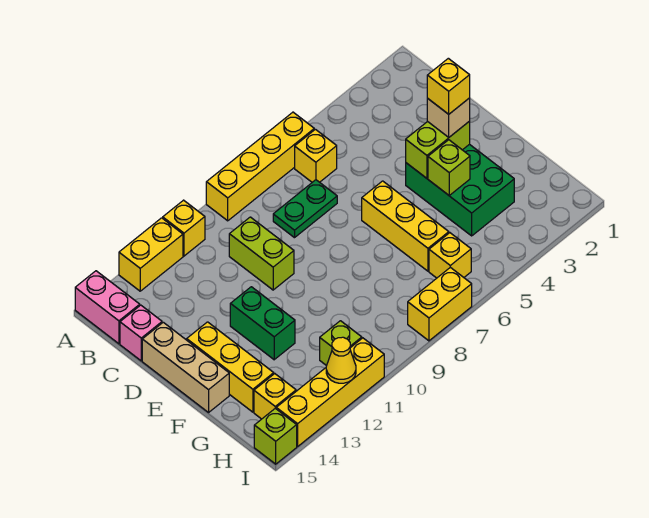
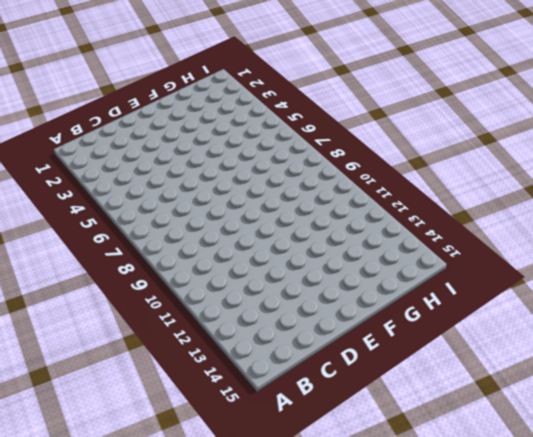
none -> yellow brick A6:A9 level 1
none -> yellow brick A11 level 1
none -> yellow brick A12:A13 level 1

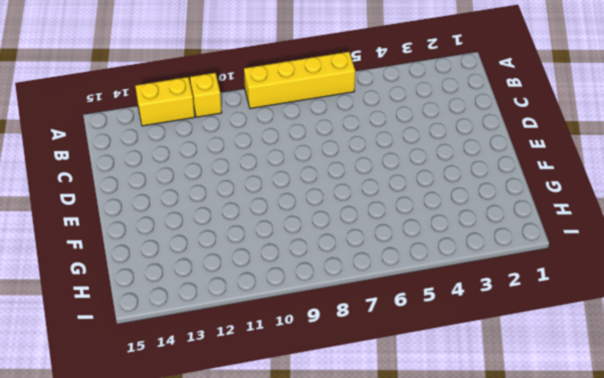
none -> pink brick A15:B15 level 1
none -> yellow brick B6 level 1
none -> green plate C7:C8 level 1

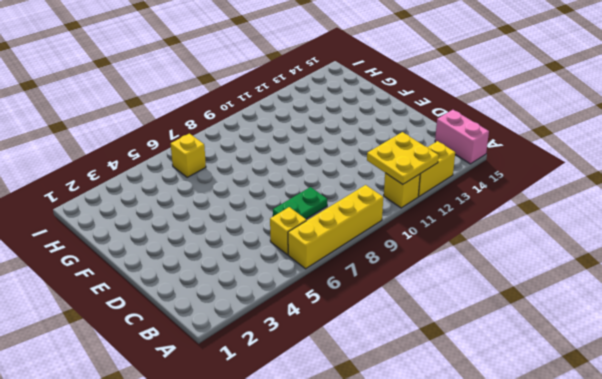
yellow plate A11:B12 level 2 -> none
none -> lime brick C10:D10 level 1
none -> pink brick C15 level 1
none -> tan brick D15:F15 level 1

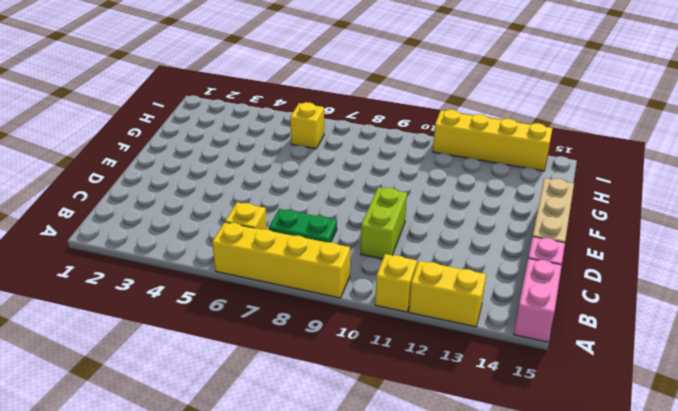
none -> green brick E3:G4 level 1
none -> yellow brick E6:G6 level 1
none -> green brick E12:F12 level 1

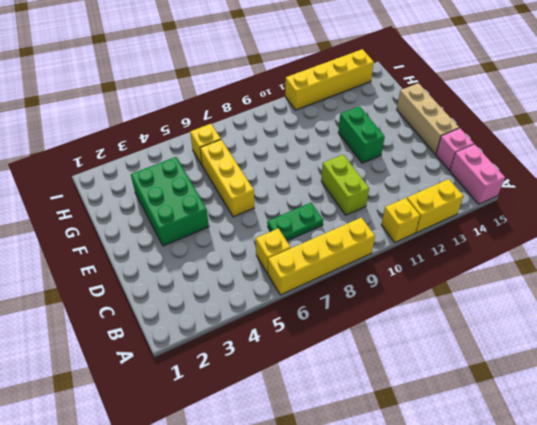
none -> yellow brick E14:G14 level 1
none -> lime brick H11 level 1
none -> yellow brick H14 level 1

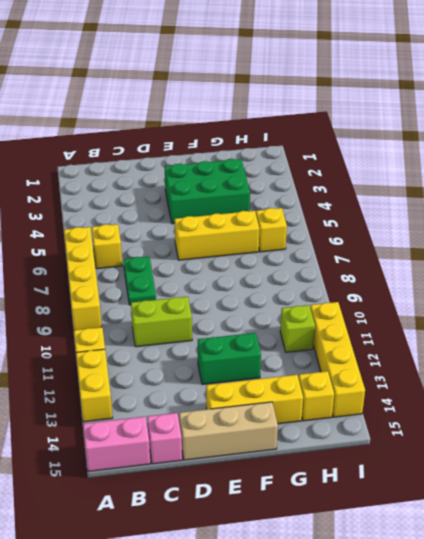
none -> yellow brick I7:I8 level 1
none -> lime brick I15 level 1
none -> lime brick E3:E4 level 2

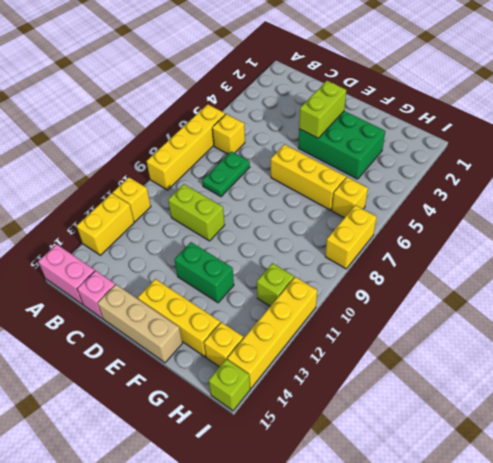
none -> lime brick F4 level 2
none -> yellow cone I12 level 2
none -> tan brick E3 level 3

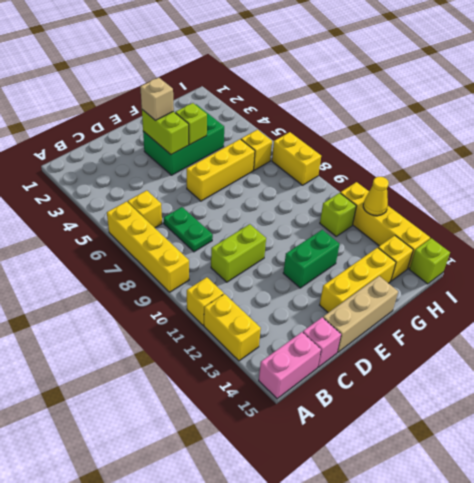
none -> yellow brick E3 level 4

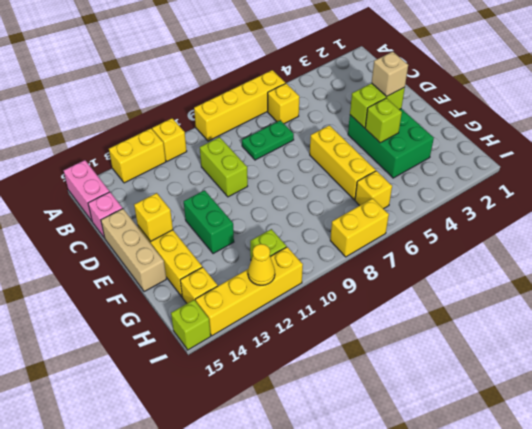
yellow brick E14 level 2 -> yellow brick E3 level 4

